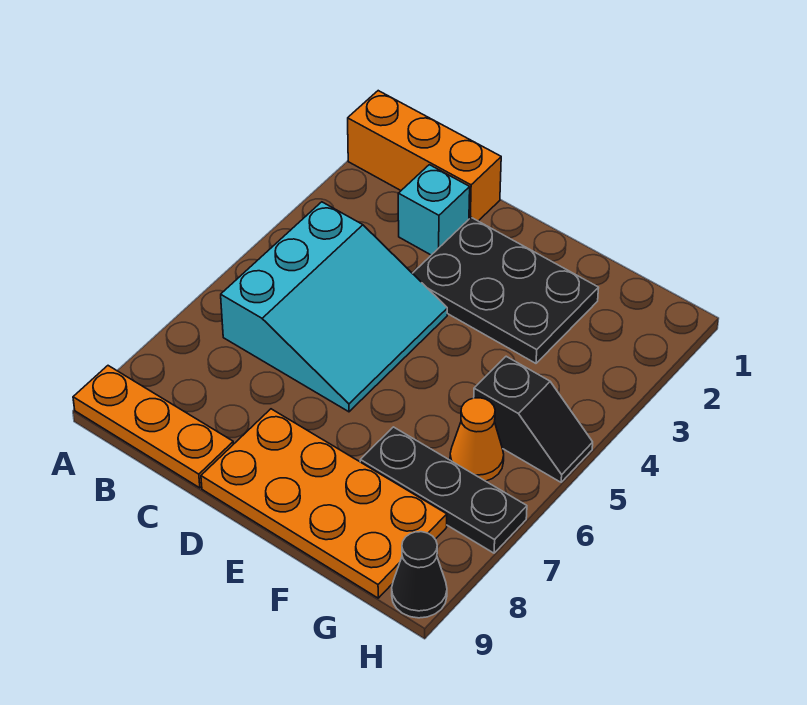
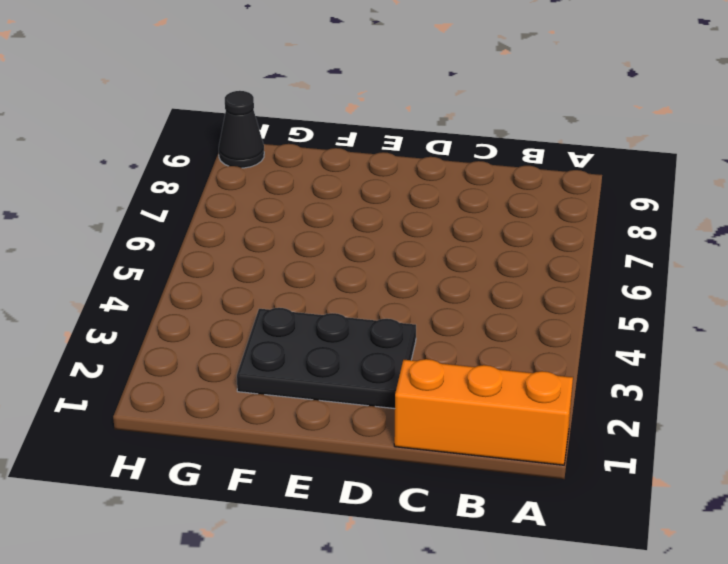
none -> orange plate A9:C9 level 1
none -> cyan slope B4:D6 level 1 top B

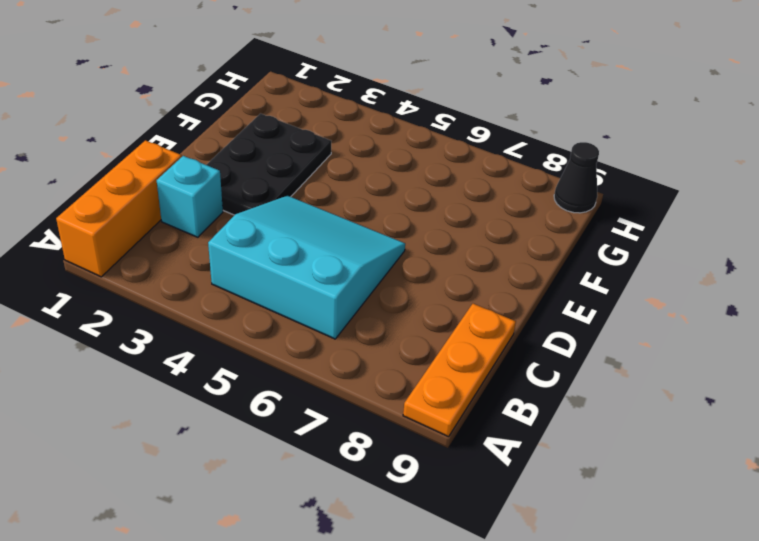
none -> orange plate D8:G9 level 1
none -> black plate F7:H7 level 1

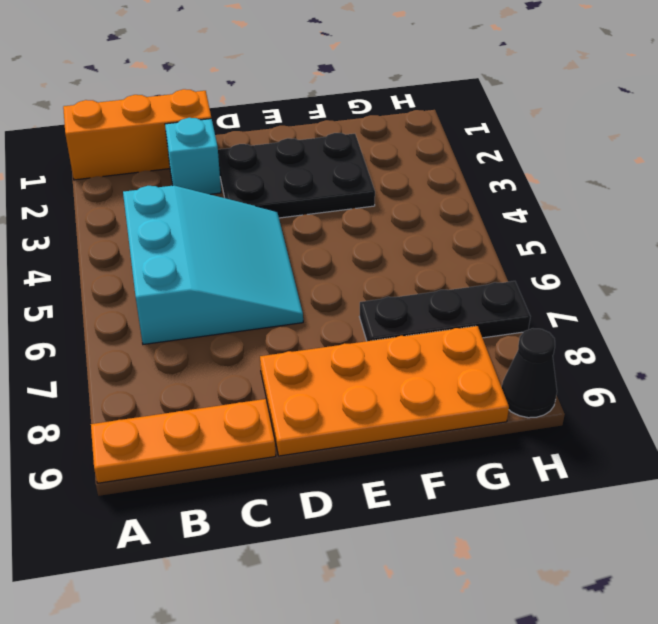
none -> black slope G5:H5 level 1 top G
none -> orange cone G6 level 1

